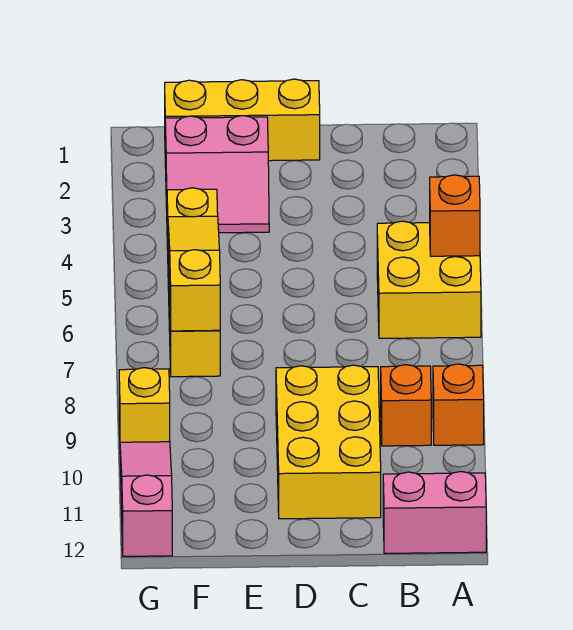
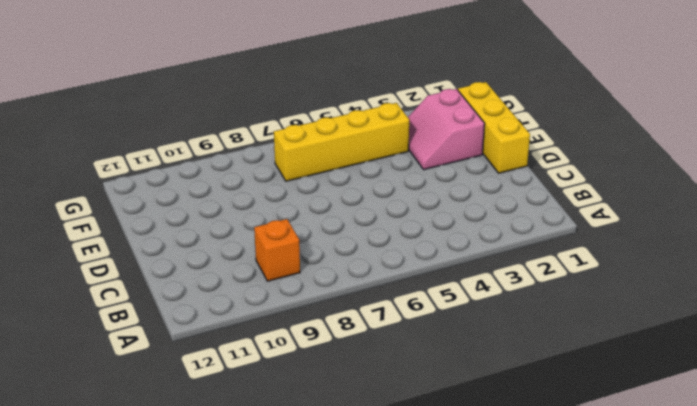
none -> yellow brick A5:B6 level 1
none -> orange brick A9 level 1
none -> pink brick A12:B12 level 1

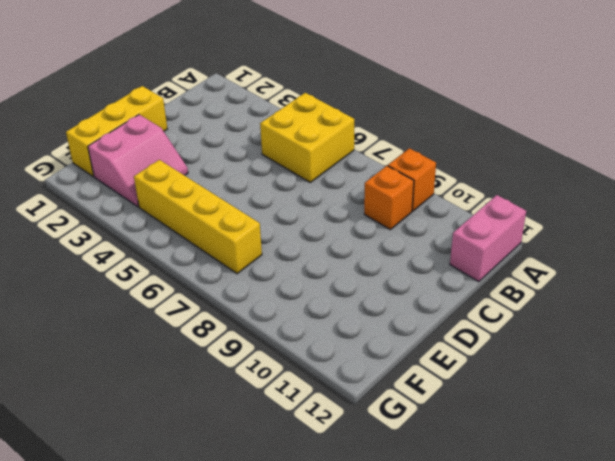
none -> yellow brick C9:D11 level 1
none -> yellow brick G9 level 1
none -> pink slope G10:G12 level 1 top 12

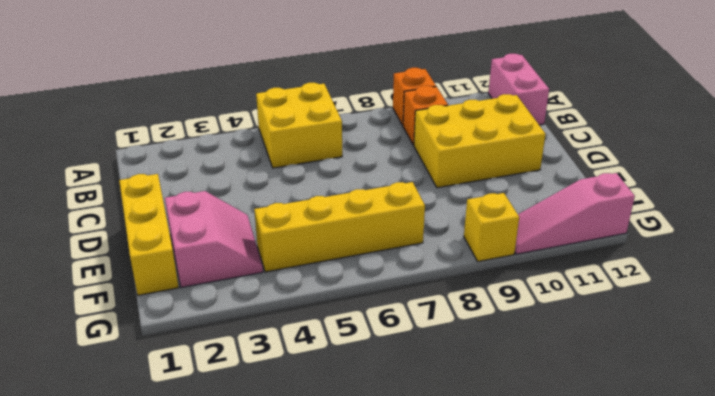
none -> orange brick A5 level 2
none -> yellow slope F5:F7 level 2 top 7

